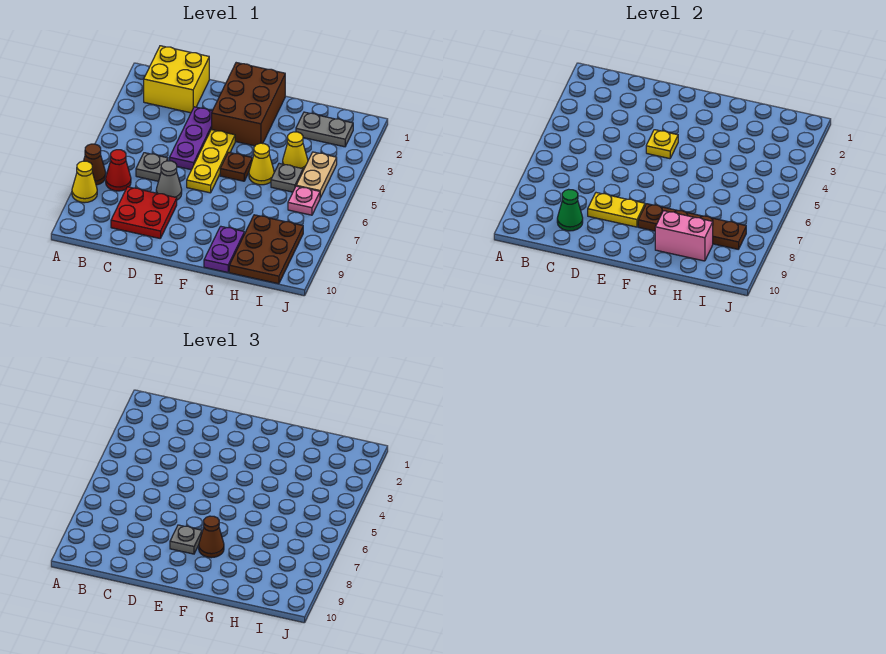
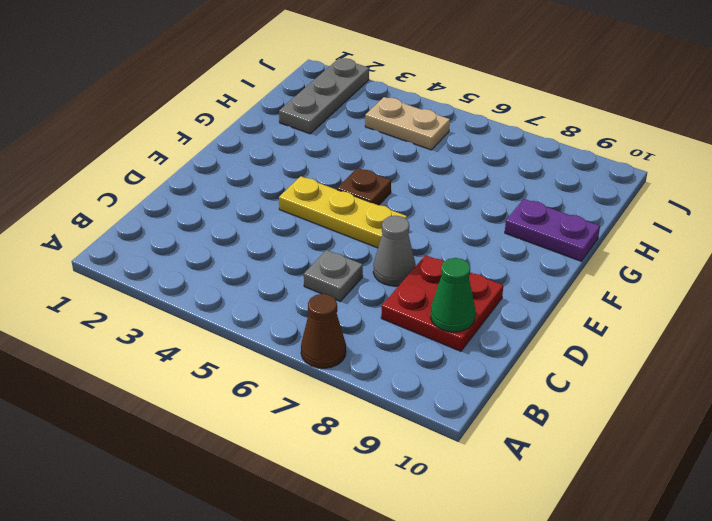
grey plate H2:J2 level 1 -> grey plate H2:I2 level 1
none -> yellow cone A8 level 1
none -> yellow brick B1:C2 level 1
none -> red cone B7 level 1

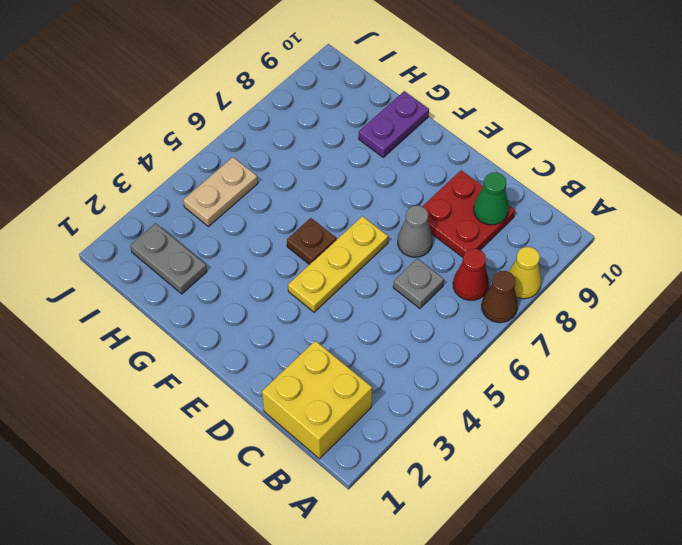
none -> purple plate D3:D5 level 1
none -> brown brick E1:F3 level 1
none -> yellow cone G5 level 1

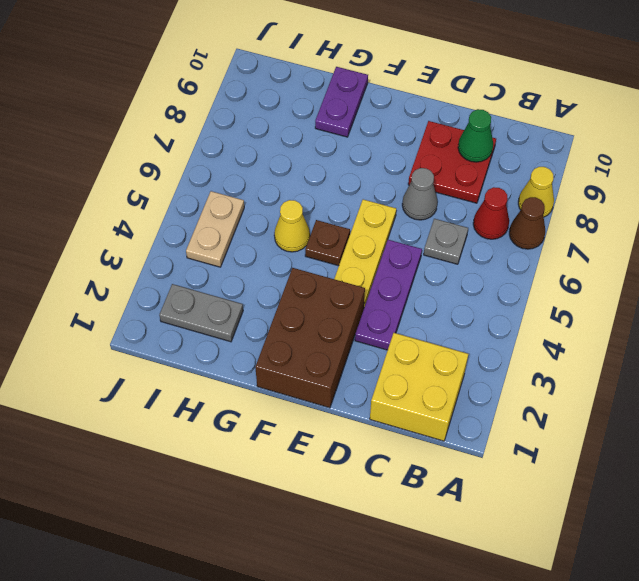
none -> yellow cone H4 level 1
none -> grey plate H5 level 1
none -> brown plate H8:I10 level 1

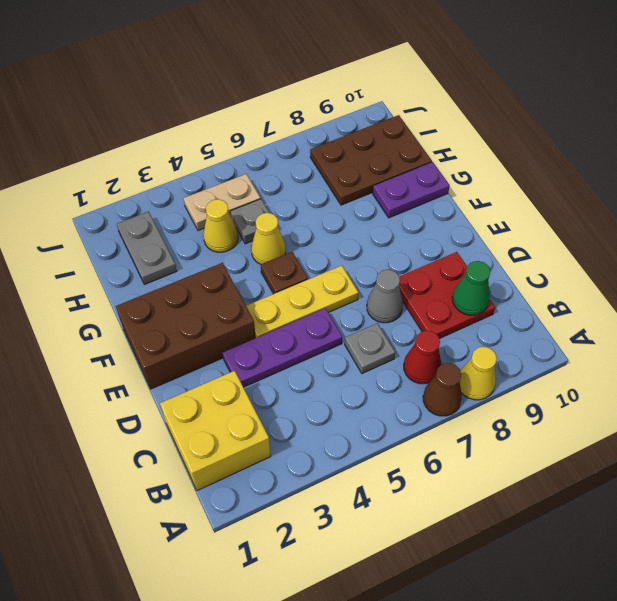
none -> pink plate I6 level 1
none -> yellow plate D8:E8 level 2
none -> yellow plate E4 level 2

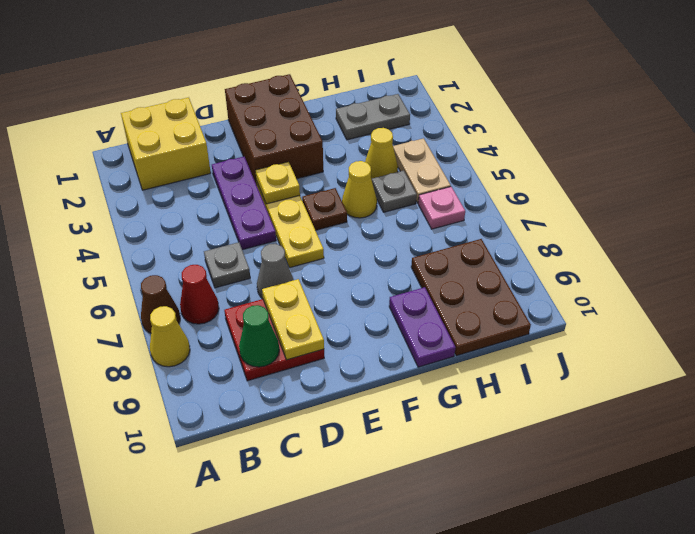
yellow plate D8:D9 level 2 -> yellow plate D8:E8 level 2
none -> brown plate F8:I8 level 2
none -> pink brick G9:H9 level 2
none -> grey plate E8 level 3

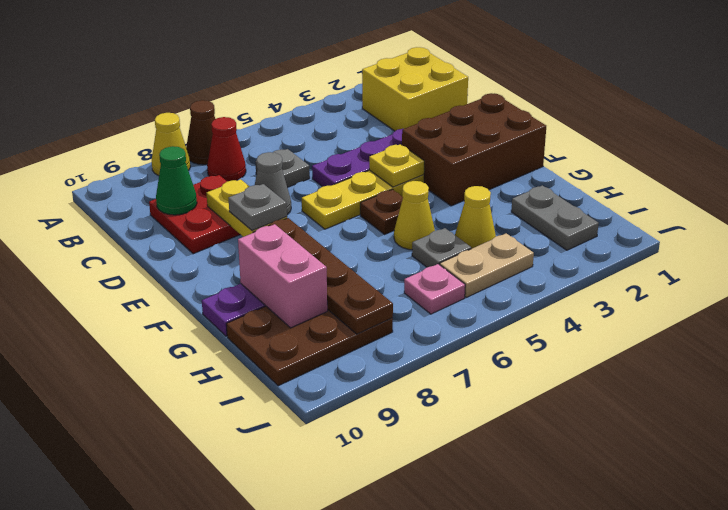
none -> brown cone F8 level 3

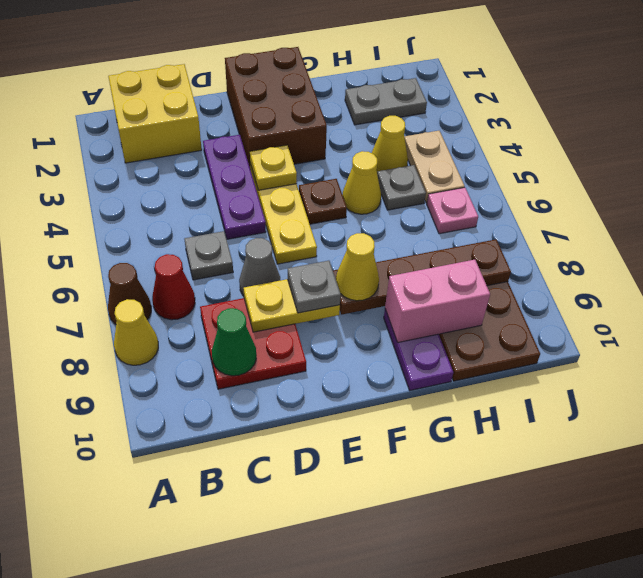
yellow cone F8 level 3 -> brown cone F8 level 3

